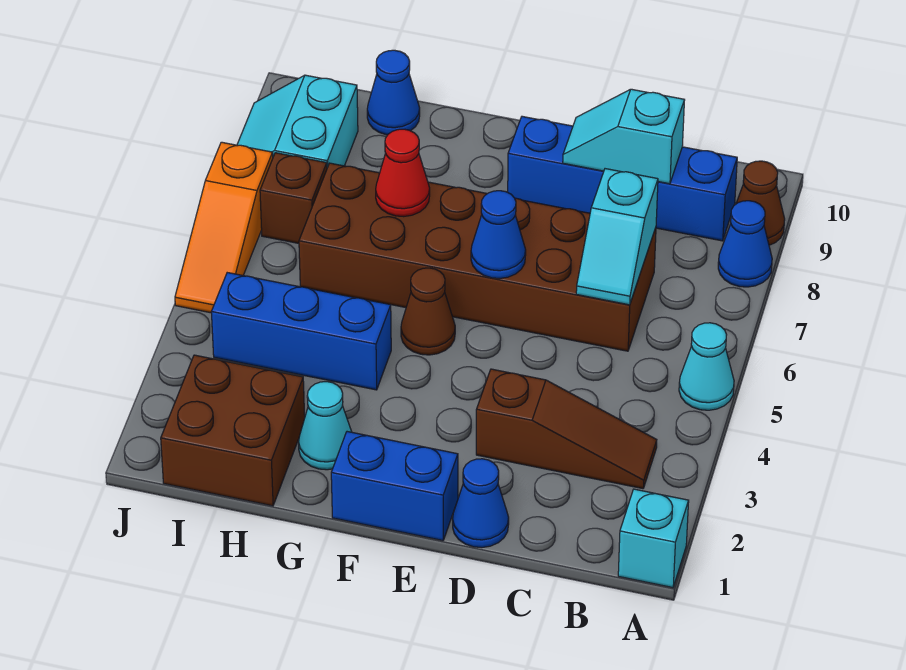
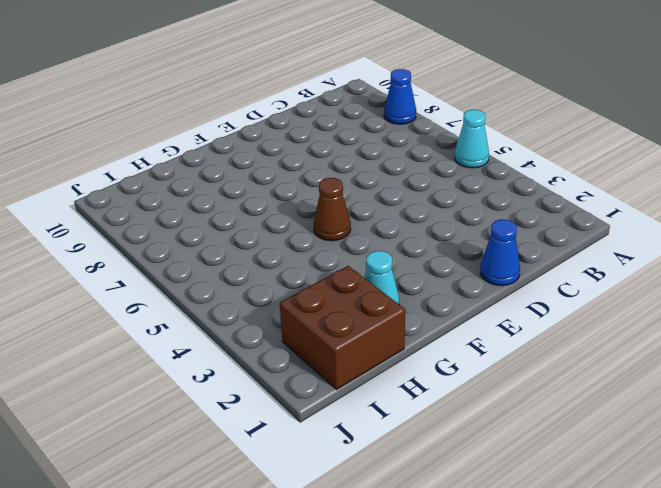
none -> cyan brick A1 level 1
none -> brown cone A9 level 1
none -> brown slope B3:D3 level 1 top D

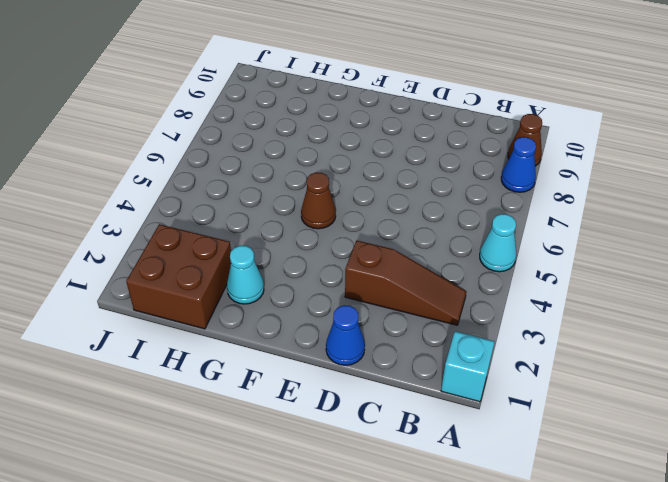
none -> blue brick B9:E9 level 1
none -> brown brick C6:H7 level 1
none -> blue brick E1:F1 level 1

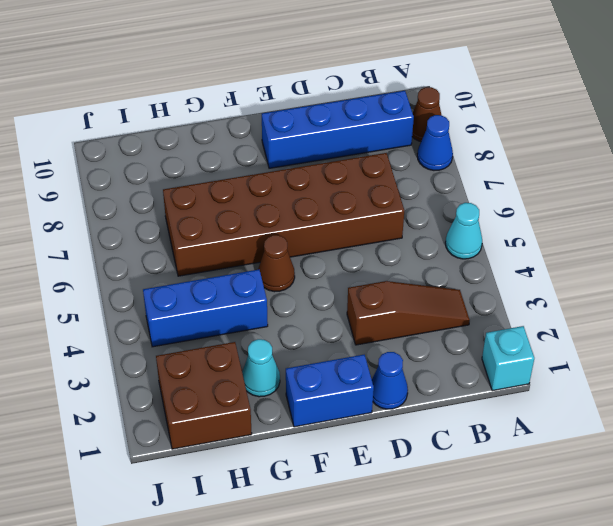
none -> blue cone H10 level 1
none -> brown brick I7 level 1
none -> cyan slope I8:J9 level 1 top I

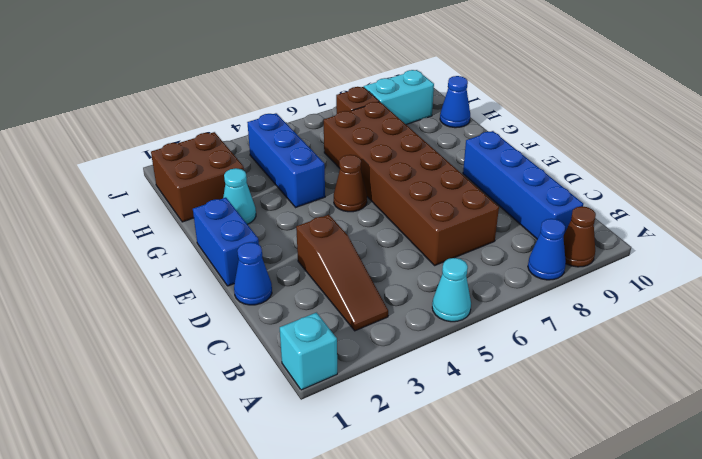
none -> orange slope J5:J7 level 1 top 7
none -> cyan slope C6:C7 level 2 top 7
none -> cyan slope C9:D9 level 2 top C

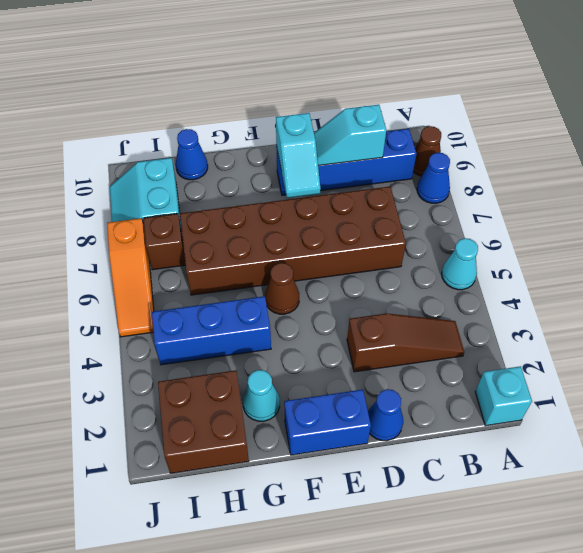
cyan slope E8:E9 level 2 top 9 -> cyan slope C6:C7 level 2 top 7
none -> blue cone E6 level 2
none -> red cone G7 level 2

